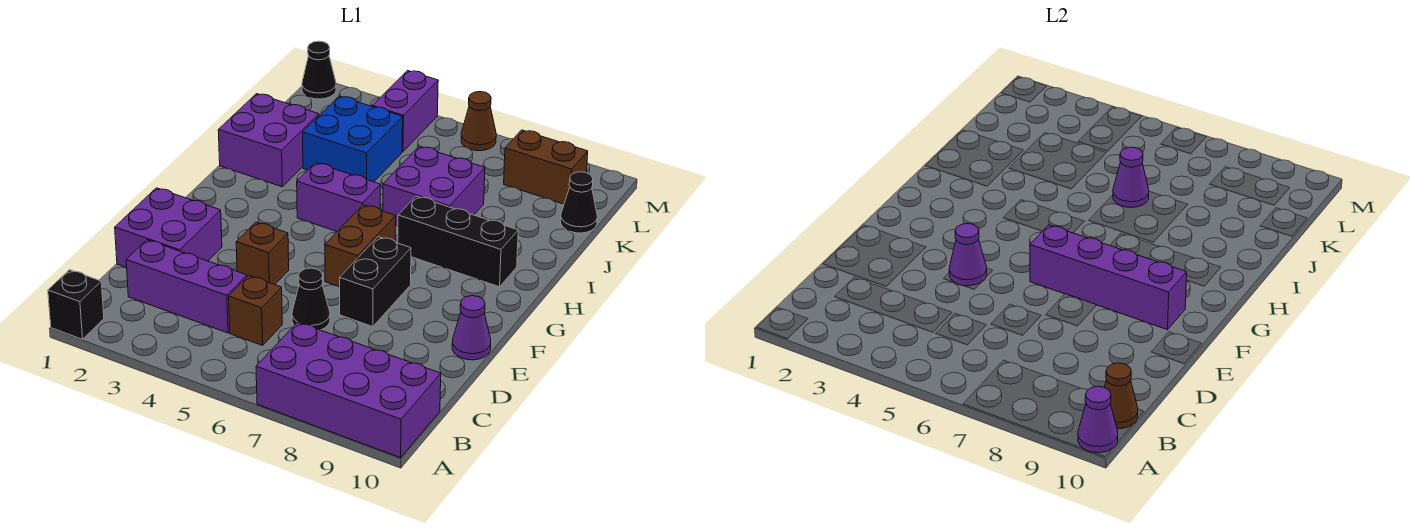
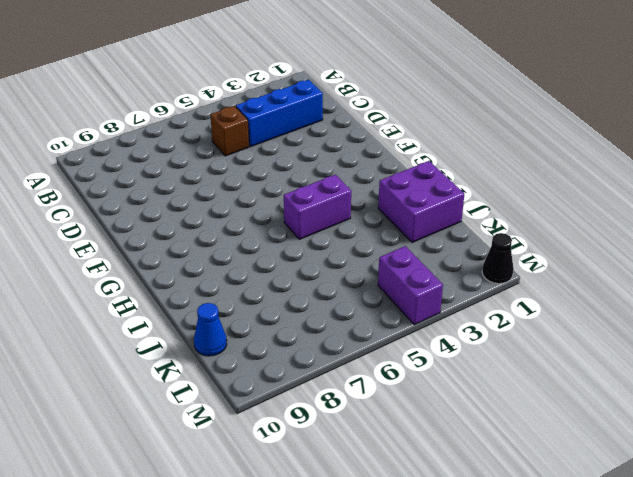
blue brick C2:C4 level 1 -> purple brick C2:C4 level 1
blue cone K10 level 1 -> black cone K10 level 1
none -> black brick A1 level 1
none -> purple brick A7:B10 level 1
none -> purple brick D1:E2 level 1

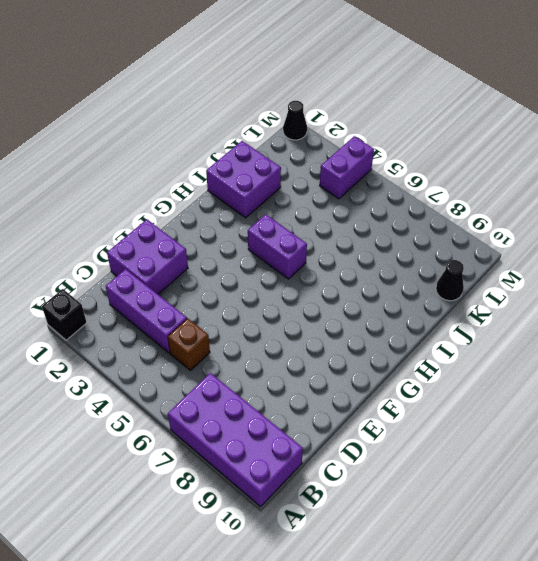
none -> black cone D6 level 1
none -> brown brick E4 level 1
none -> black brick E7:F7 level 1

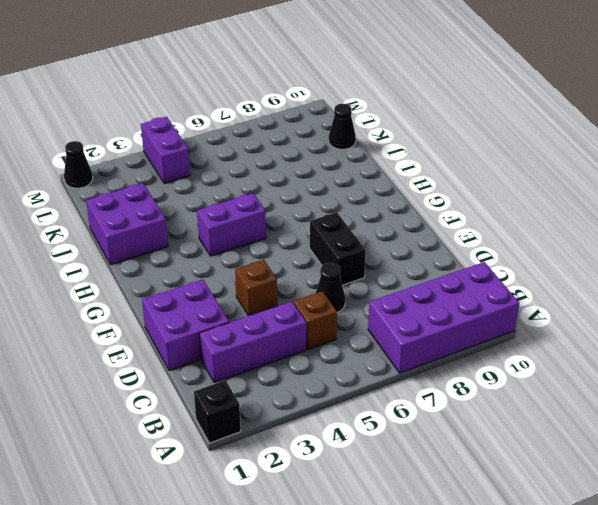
none -> purple cone E10 level 1
none -> brown brick F6:G6 level 1
none -> black brick H7:H9 level 1

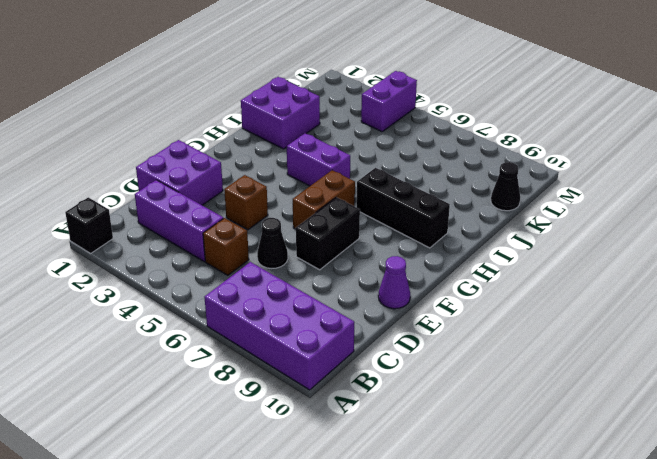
none -> purple brick I6:J7 level 1
none -> blue brick J3:K4 level 1
none -> brown brick L8:L9 level 1

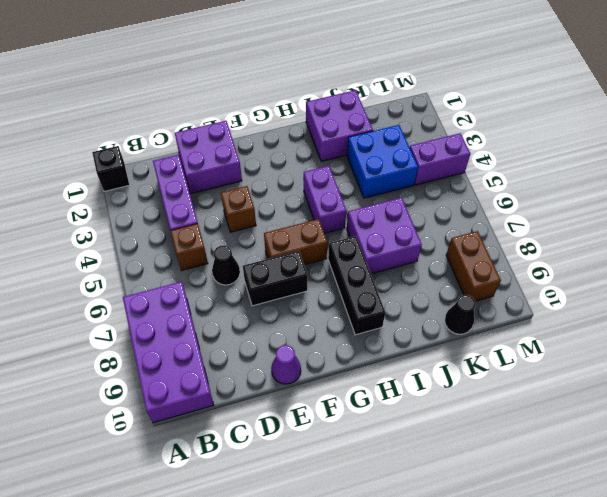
none -> black cone M1 level 1
none -> brown cone M6 level 1
none -> purple cone A10 level 2

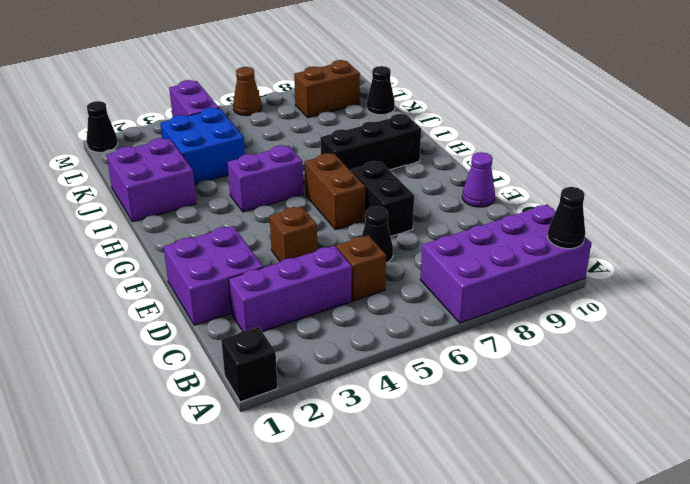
black cone A10 level 2 -> purple cone A10 level 2
none -> purple brick I6:J7 level 1
none -> brown cone B10 level 2
none -> purple cone E4 level 2

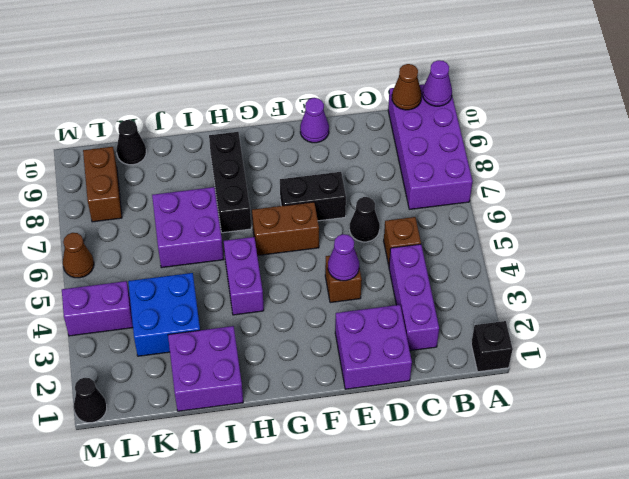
none -> purple brick F6:F9 level 2
none -> purple cone J6 level 2

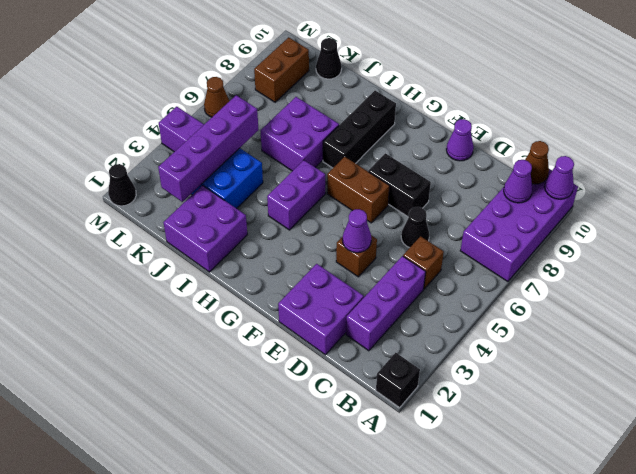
purple cone B9 level 2 -> purple cone J6 level 2
purple brick K2:K5 level 2 -> purple brick F6:F9 level 2

